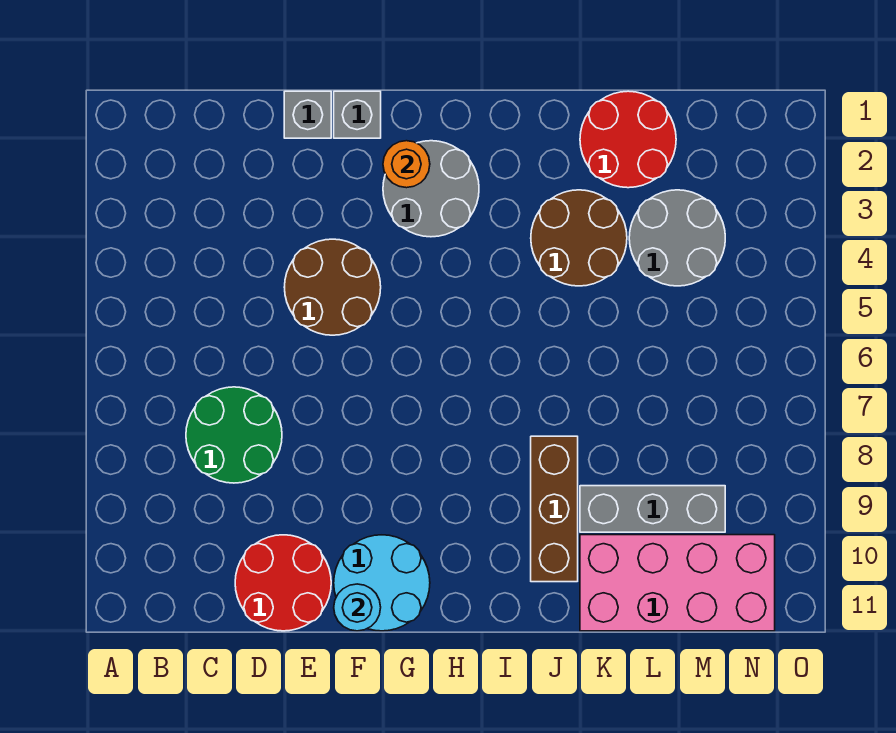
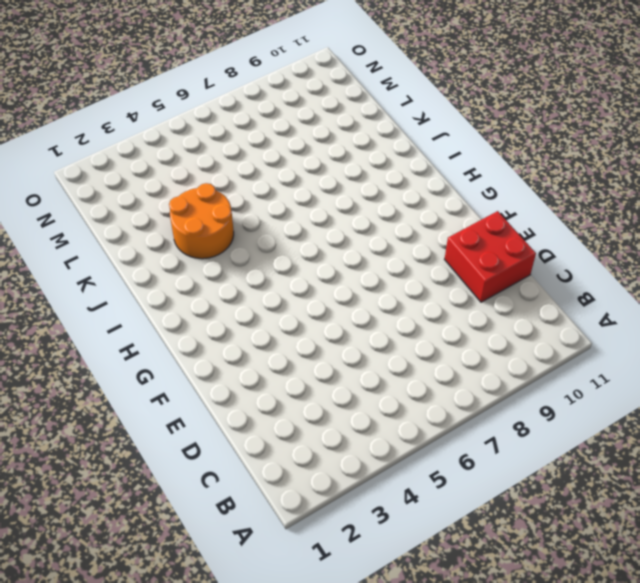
red brick D10:E11 level 1 -> red round brick D10:E11 level 1
orange round brick J3:K4 level 1 -> brown round brick J3:K4 level 1
none -> green round brick C7:D8 level 1
none -> grey brick E1 level 1
none -> brown round brick E4:F5 level 1

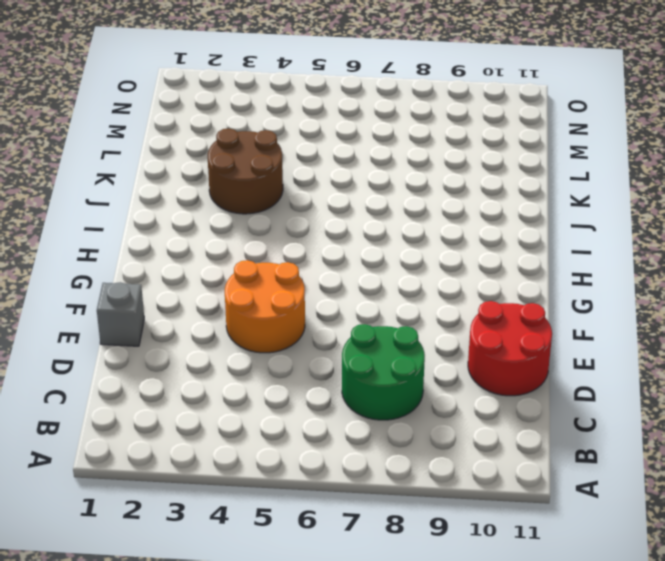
orange round brick E4:F5 level 1 -> brown round brick E4:F5 level 1
none -> grey brick F1 level 1
none -> cyan round brick F10:G11 level 1
none -> grey round brick G2:H3 level 1

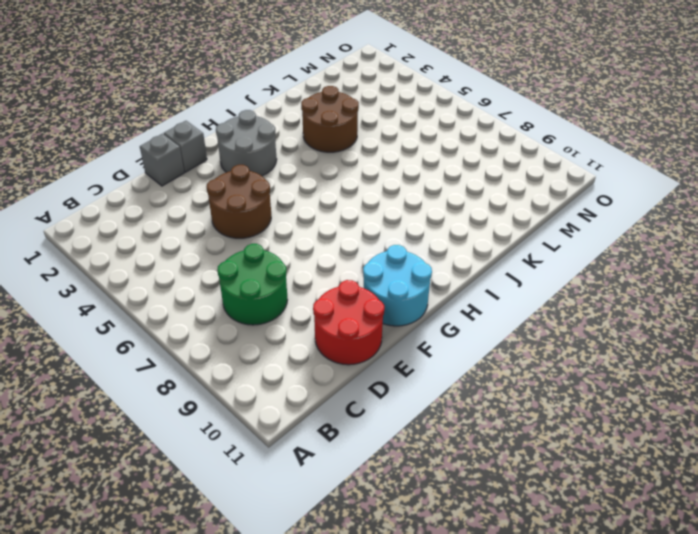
none -> brown brick J8:J10 level 1
none -> red round brick K1:L2 level 1
none -> grey brick K9:M9 level 1

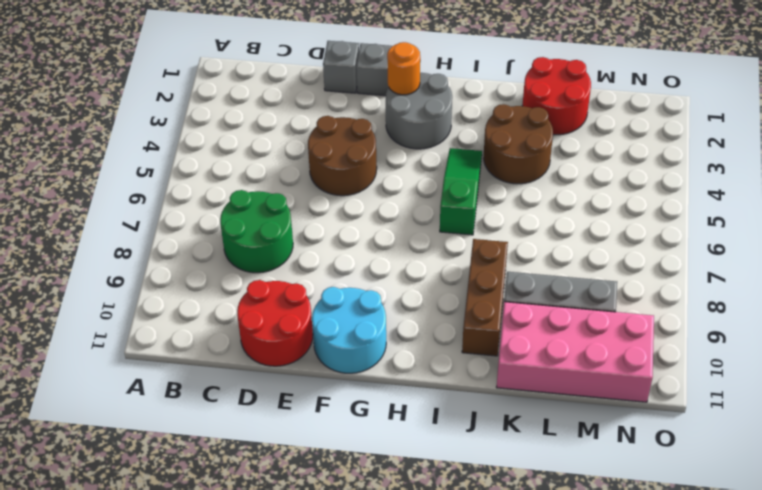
green slope I4:I6 level 1 top 6 -> none
none -> grey round brick L3:M4 level 1
none -> cyan round brick F11 level 2

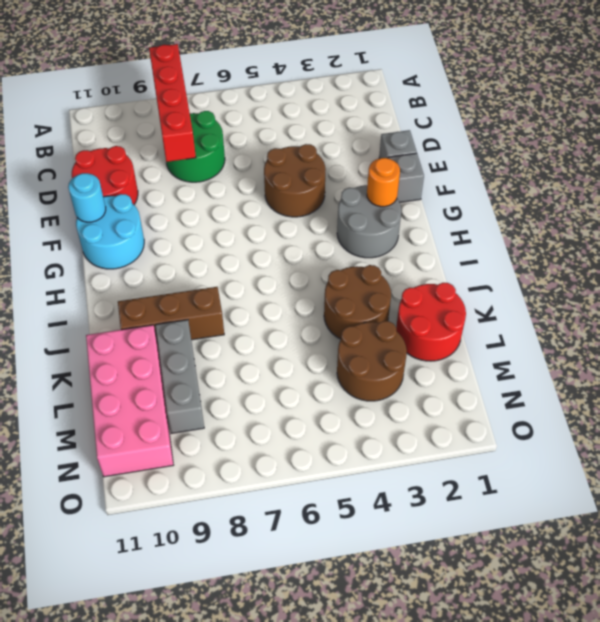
red brick A8:D8 level 2 -> none
brown round brick L3:M4 level 1 -> grey round brick L3:M4 level 1

